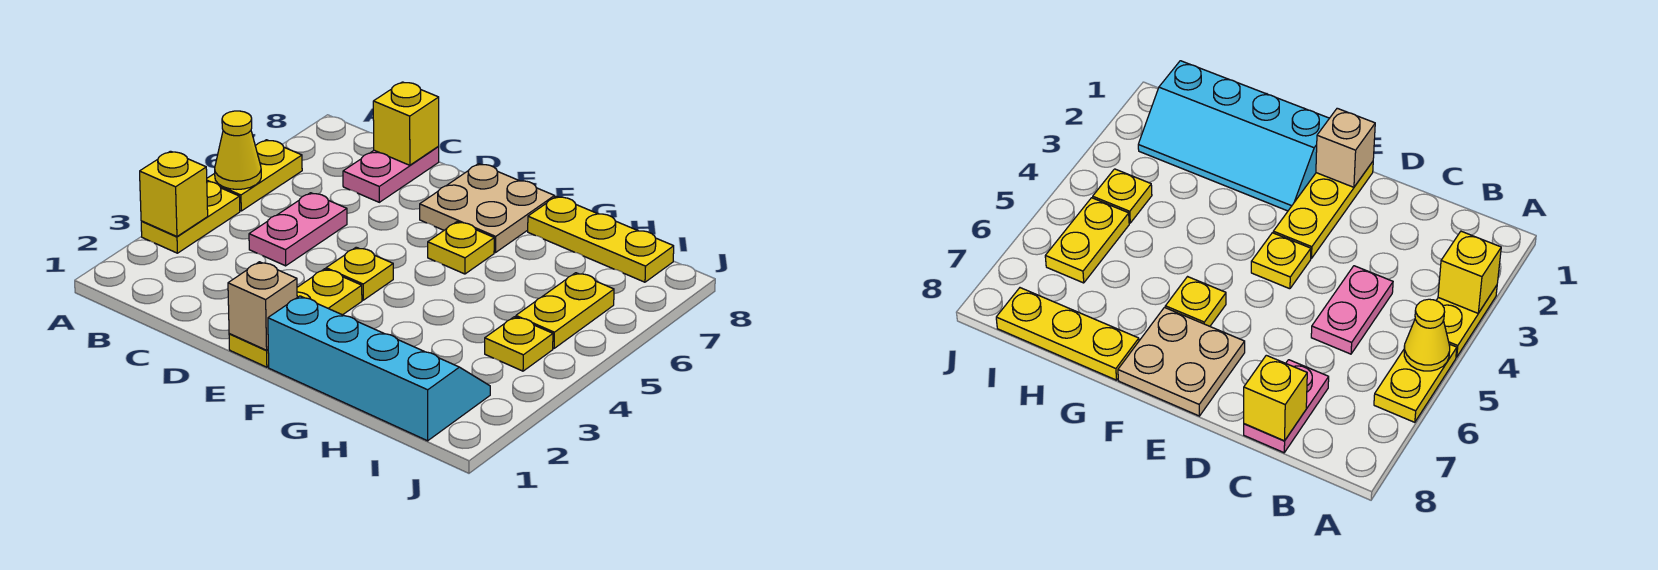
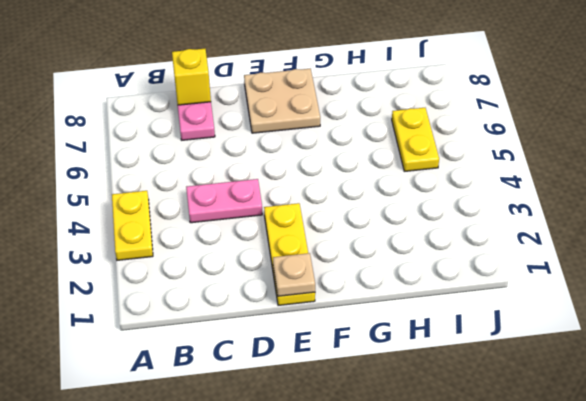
pink plate C4:D4 level 1 -> pink plate C4:C5 level 1
tan plate E1 level 2 -> tan brick E1 level 2
none -> yellow plate A5:A6 level 1
none -> yellow plate E4 level 1
none -> cyan slope F1:I2 level 1 top 1

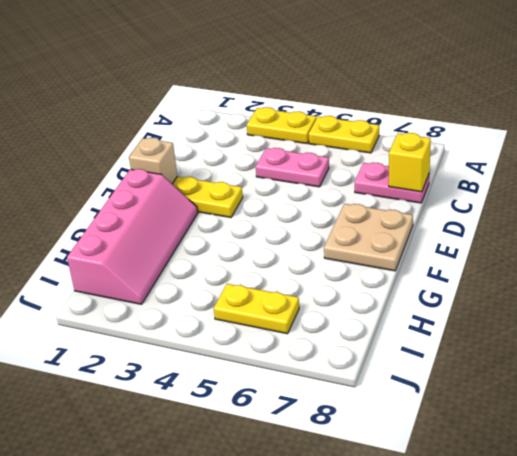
pink slope F1:I2 level 1 top 1 -> cyan slope F1:I2 level 1 top 1
none -> yellow plate E4 level 1
none -> yellow plate F6 level 1
none -> yellow plate G8:I8 level 1

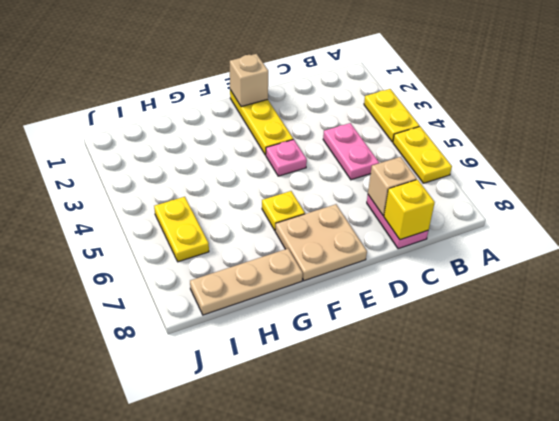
tan brick C7 level 2 -> none
pink plate E4 level 1 -> yellow plate E4 level 1
tan plate G8:I8 level 1 -> yellow plate G8:I8 level 1
none -> cyan slope F1:I2 level 1 top 1
none -> yellow plate I4 level 1
none -> yellow brick A3 level 2

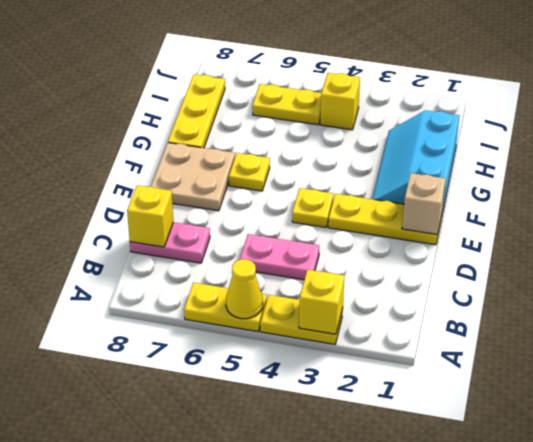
cyan slope F1:H2 level 1 top 1 -> cyan slope F1:I2 level 1 top 1
yellow brick I4 level 1 -> yellow plate I4 level 1

